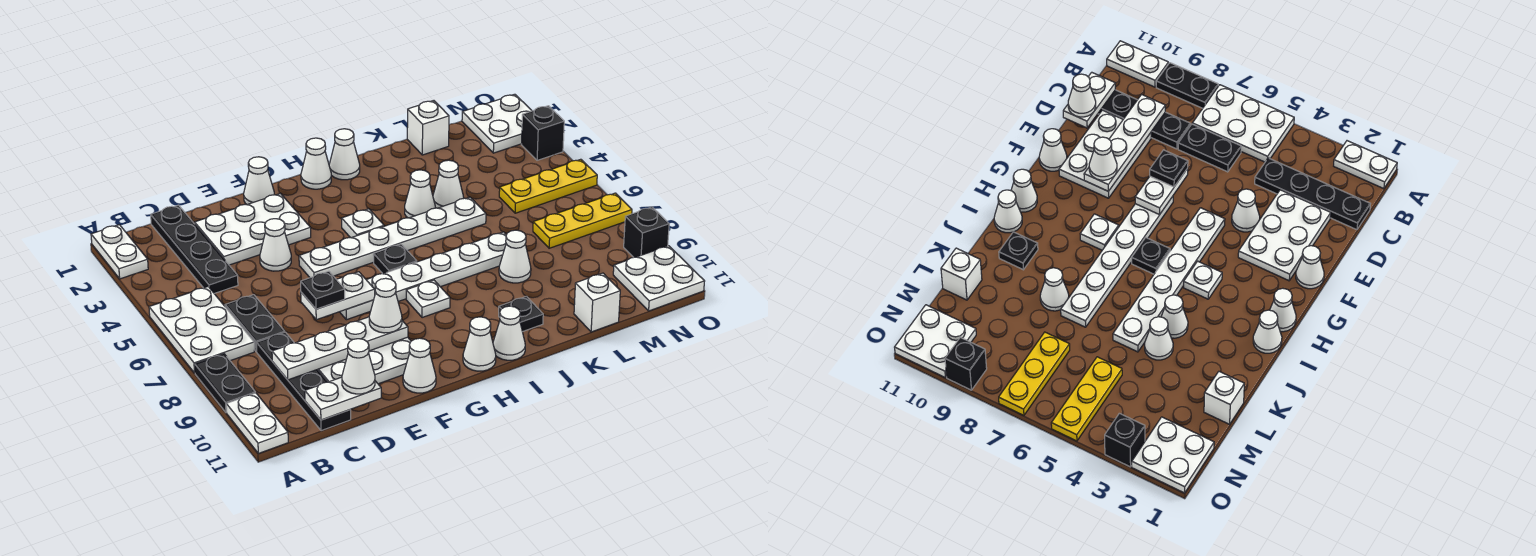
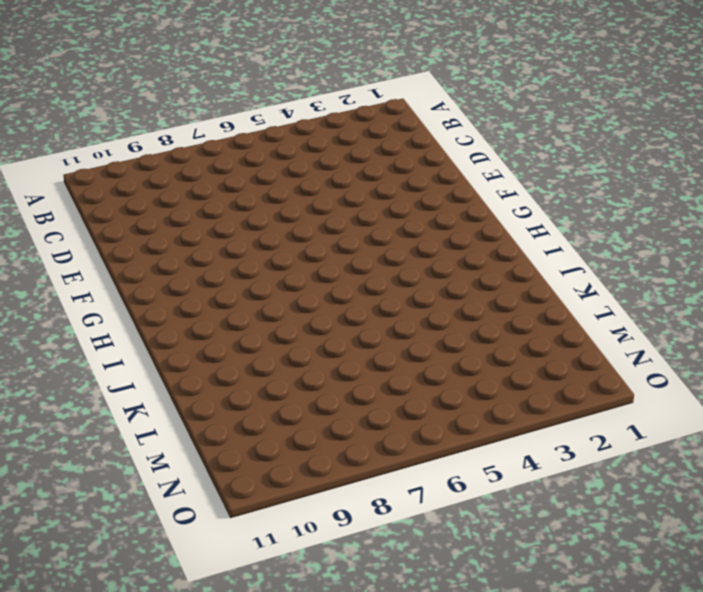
none -> white plate A1:A2 level 1
none -> white plate A5:B7 level 1
none -> black plate A8:A9 level 1
none -> white plate A10:A11 level 1

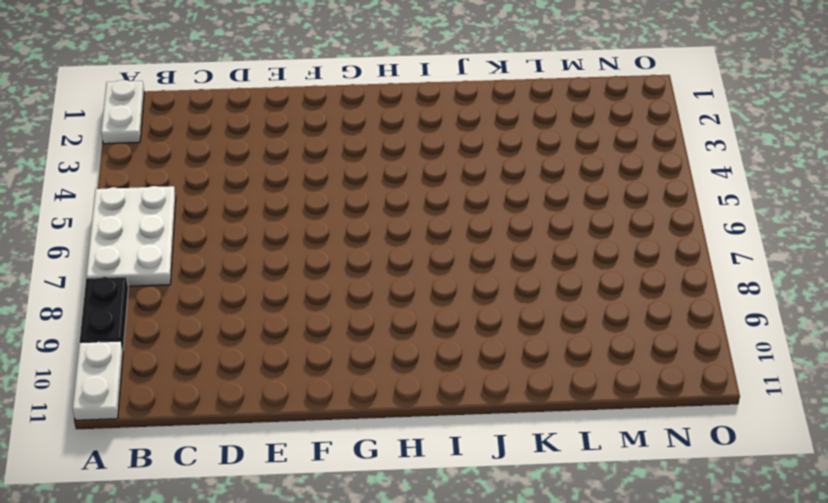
none -> black plate C1:C4 level 1
none -> black plate C6:C7 level 1
none -> black plate C8:C11 level 1
none -> white plate D2:F3 level 1

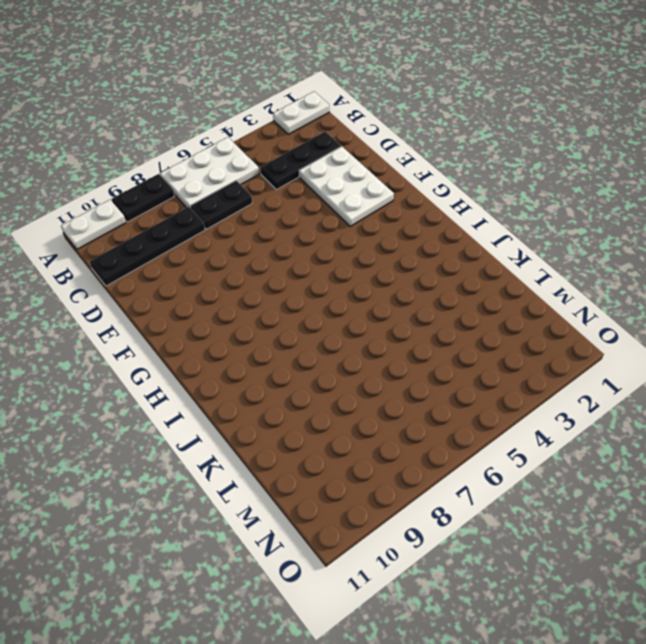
black plate C2:C4 level 1 -> black plate C1:C4 level 1
none -> white plate D9:F10 level 1
none -> white cone E4 level 1
none -> white cone F1 level 1
none -> white plate F5:K5 level 1

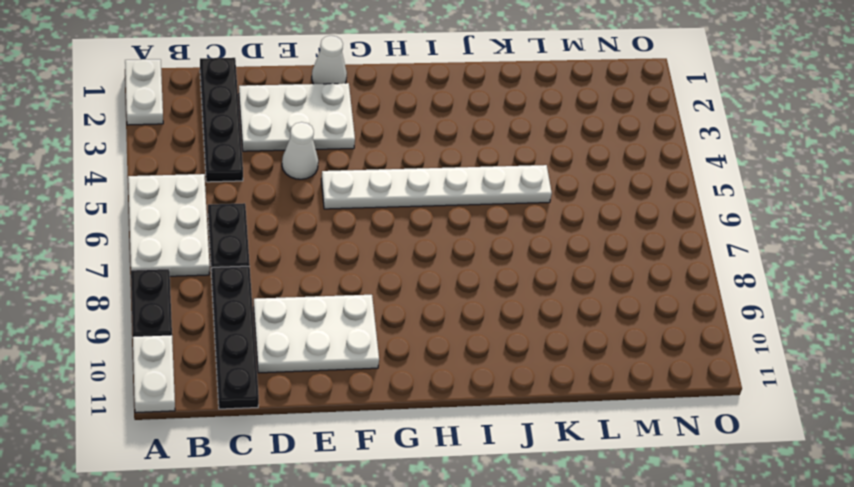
none -> white plate F7:K7 level 1
none -> white cone F11 level 1
none -> white cone H1 level 1
none -> white plate H4 level 1

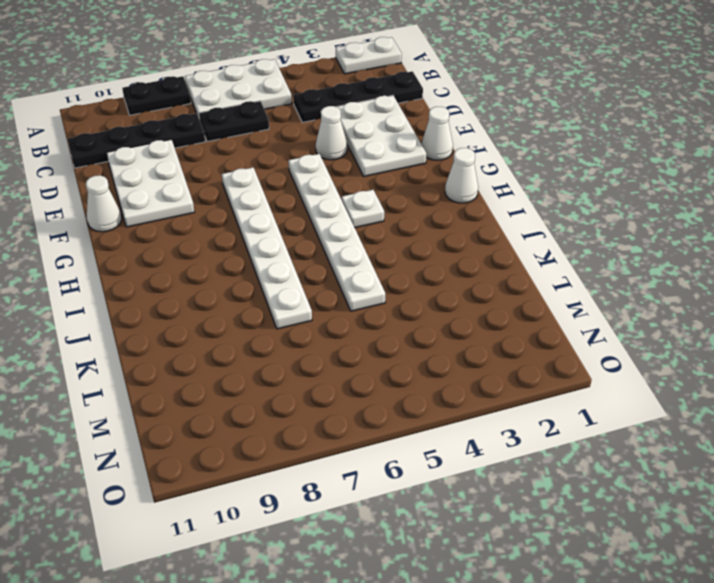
none -> white plate A10:A11 level 1
none -> black plate H6 level 1
none -> white plate H8 level 1
none -> white cone H11 level 1

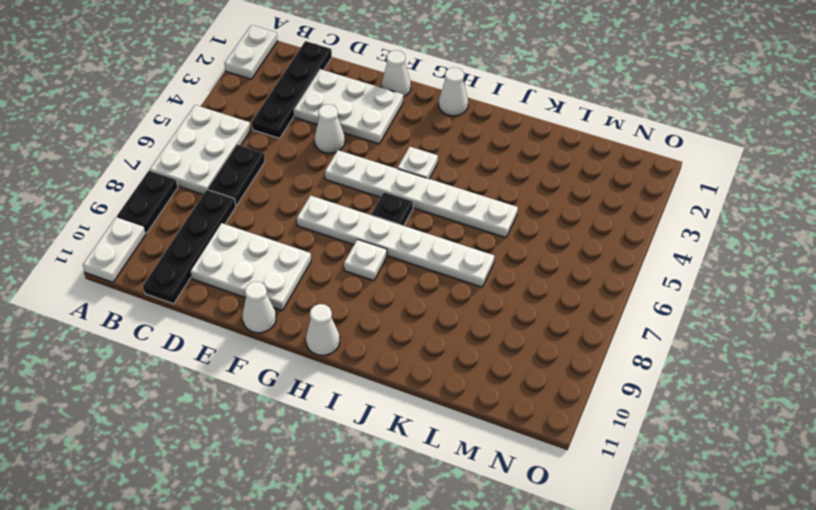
none -> white cone I1 level 1
none -> white cone I11 level 1
none -> white cone J4 level 1
none -> black plate J10 level 1

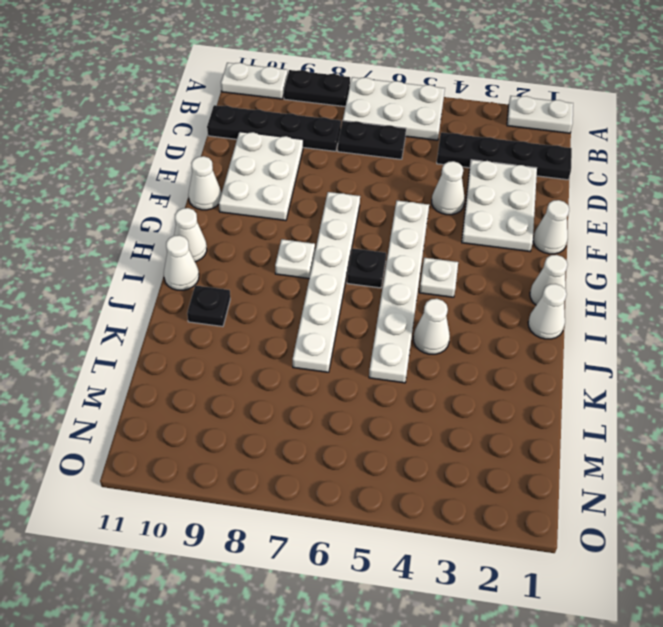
none -> white cone K4 level 1
none -> white cone K8 level 1
none -> white brick L1 level 1
none -> white brick L11 level 1

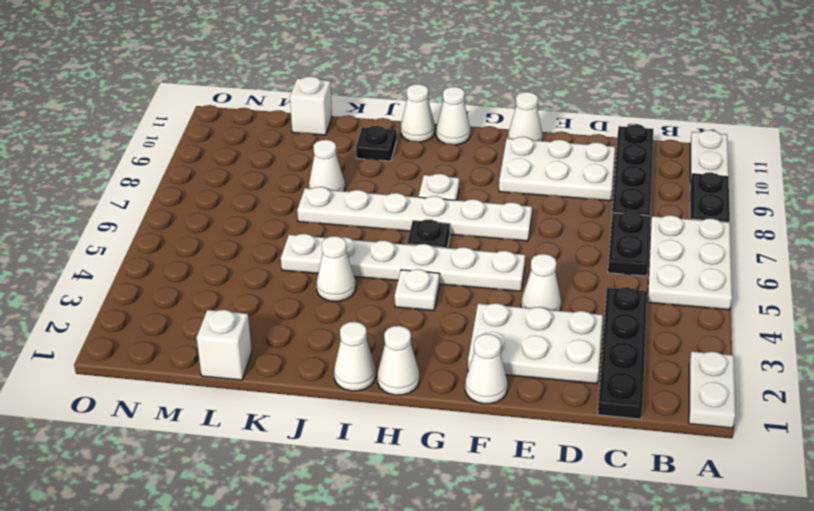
none -> white cone K4 level 1
none -> yellow plate M5:O5 level 1
none -> yellow plate M7:O7 level 1
none -> white plate N1:O2 level 1

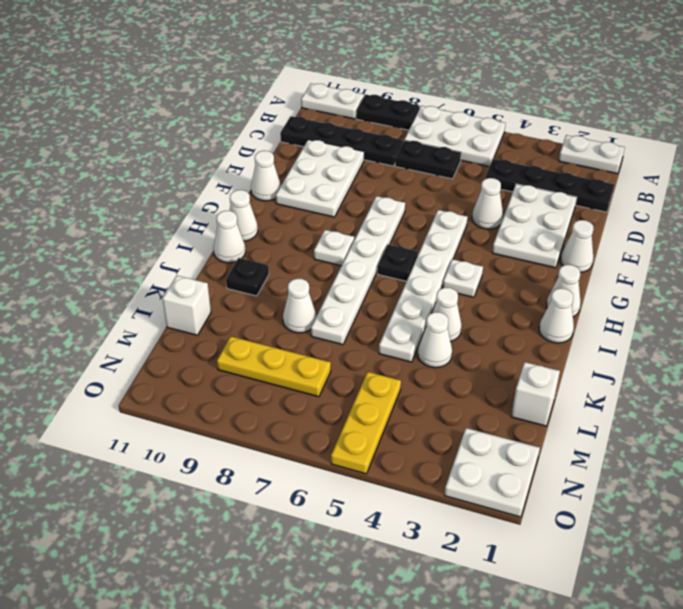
yellow plate M7:M9 level 1 -> yellow plate M7:O7 level 1
none -> white plate N10:O11 level 1
none -> black brick O3 level 1
none -> black brick O9 level 1
none -> white plate C9:F9 level 2

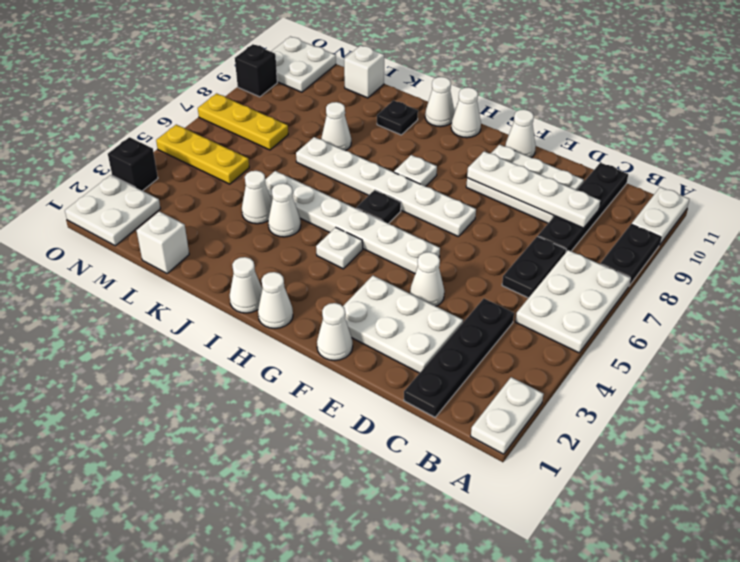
none -> white plate C11:D11 level 2
none -> white plate E7:F7 level 2
none -> white cone D11 level 3
none -> black plate E7 level 3

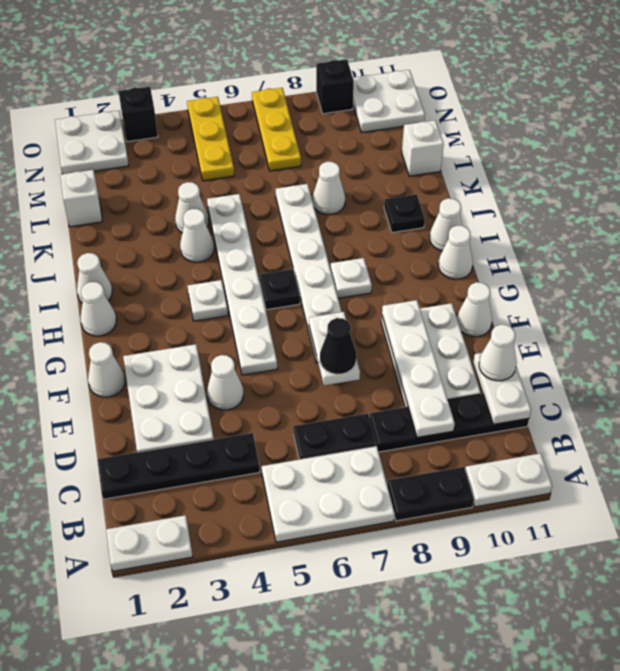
black cone E7 level 3 -> black plate E7 level 3
none -> white cone F9 level 3

